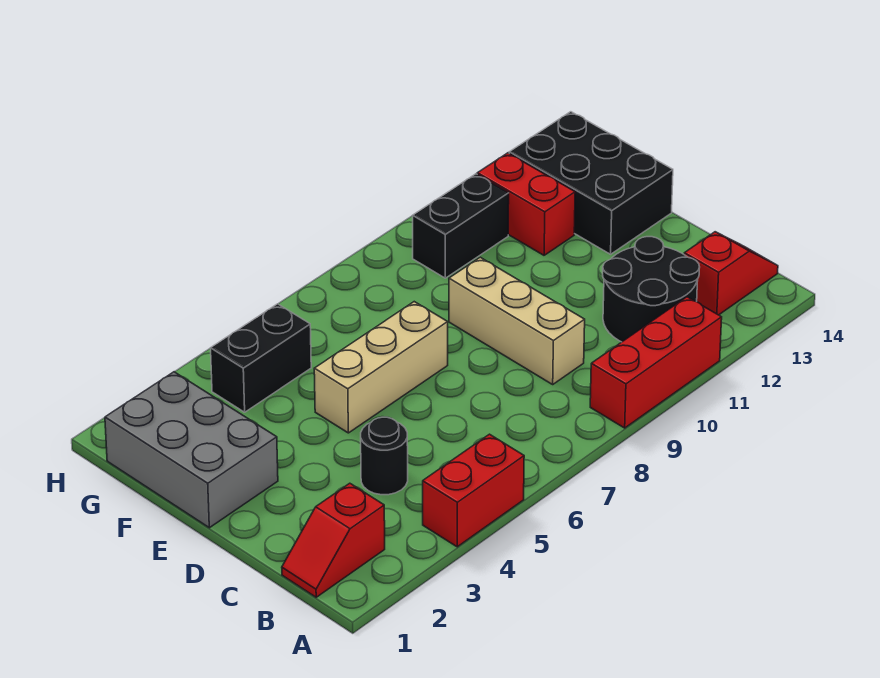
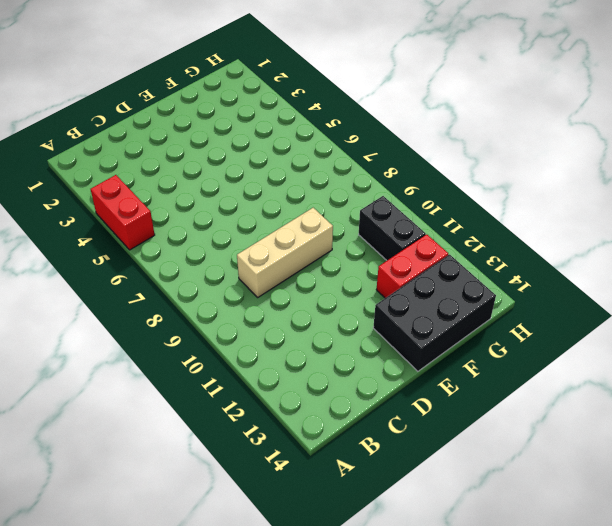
none -> red brick A9:A11 level 1
none -> red slope B1:B2 level 1 top 2
none -> black round brick B11:C12 level 1

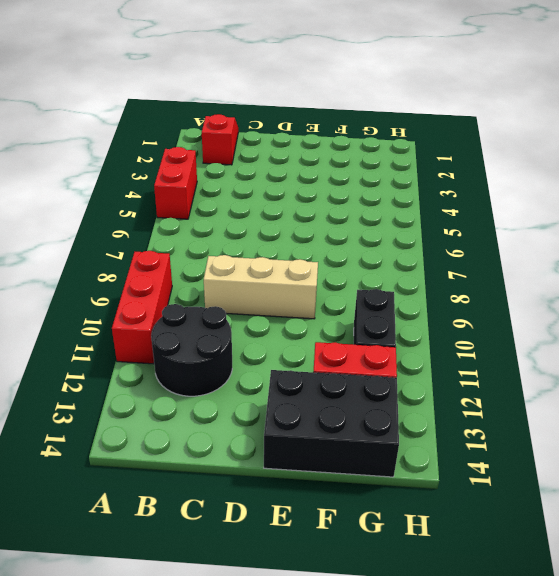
none -> red slope B13:B14 level 1 top 13
none -> black round brick C4 level 1
none -> grey brick E1:G2 level 1

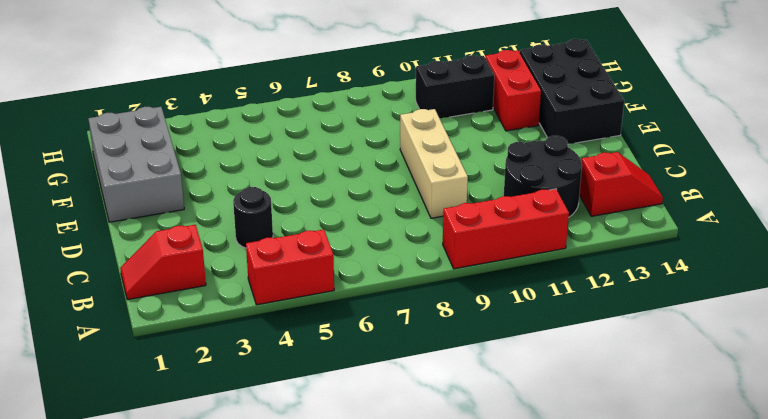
none -> tan brick E5:E7 level 1
none -> black brick G4:G5 level 1

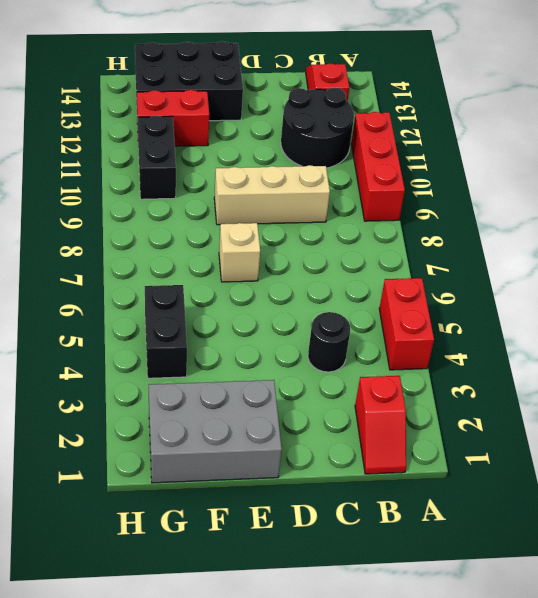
tan brick E7 level 1 -> tan brick E5:E7 level 1

